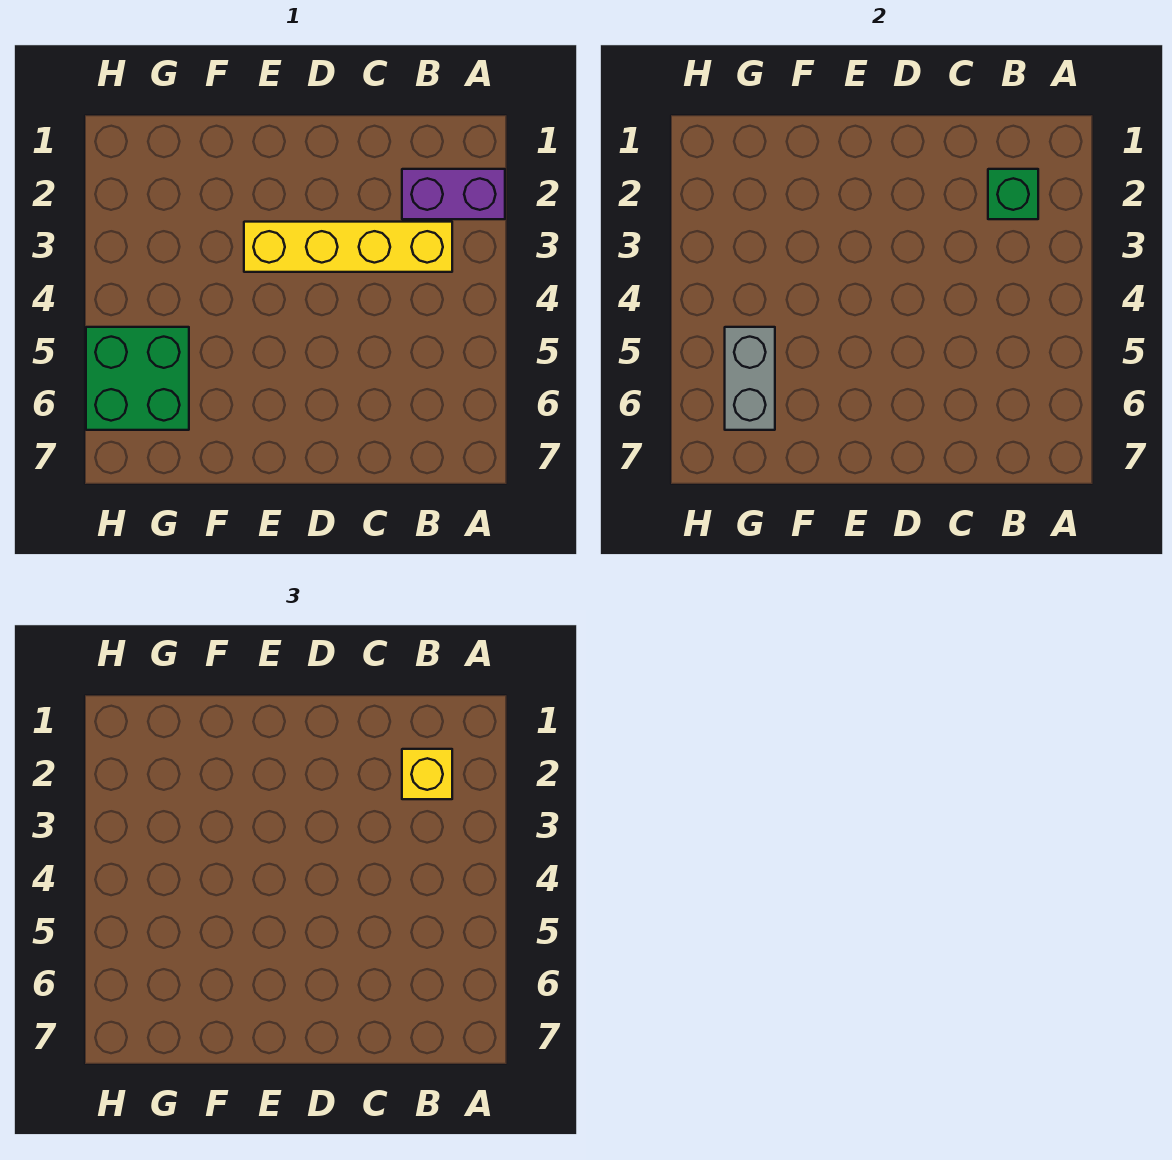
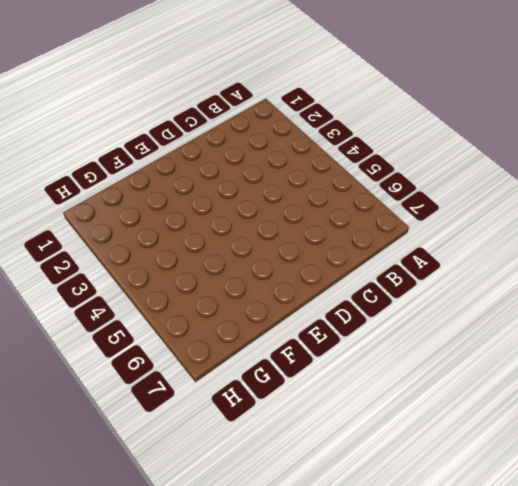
none -> purple brick A2:B2 level 1
none -> yellow brick B3:E3 level 1

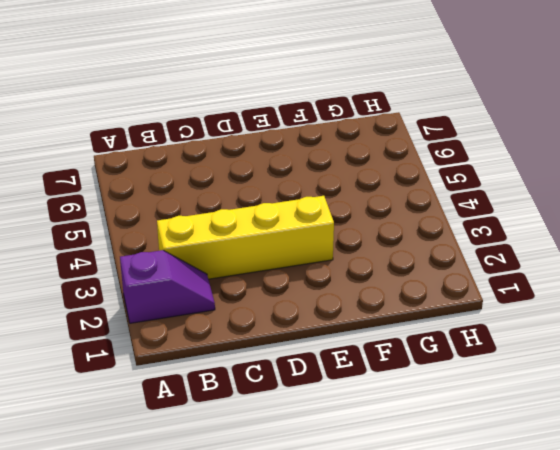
purple slope A2:B2 level 1 top A -> purple brick A2:B2 level 1
none -> green brick G5:H6 level 1
none -> green brick B2 level 2

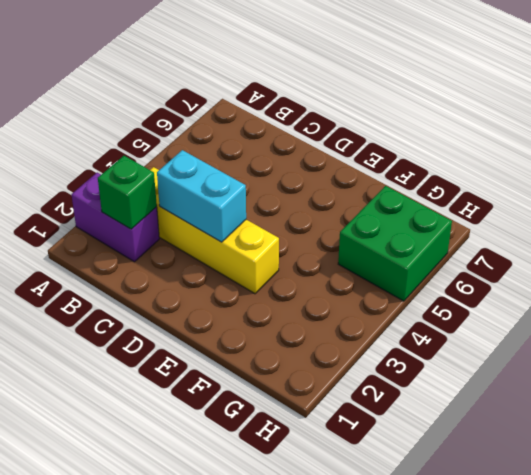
cyan brick C3:D3 level 2 -> none
none -> grey brick G5:G6 level 2
none -> yellow brick B2 level 3

